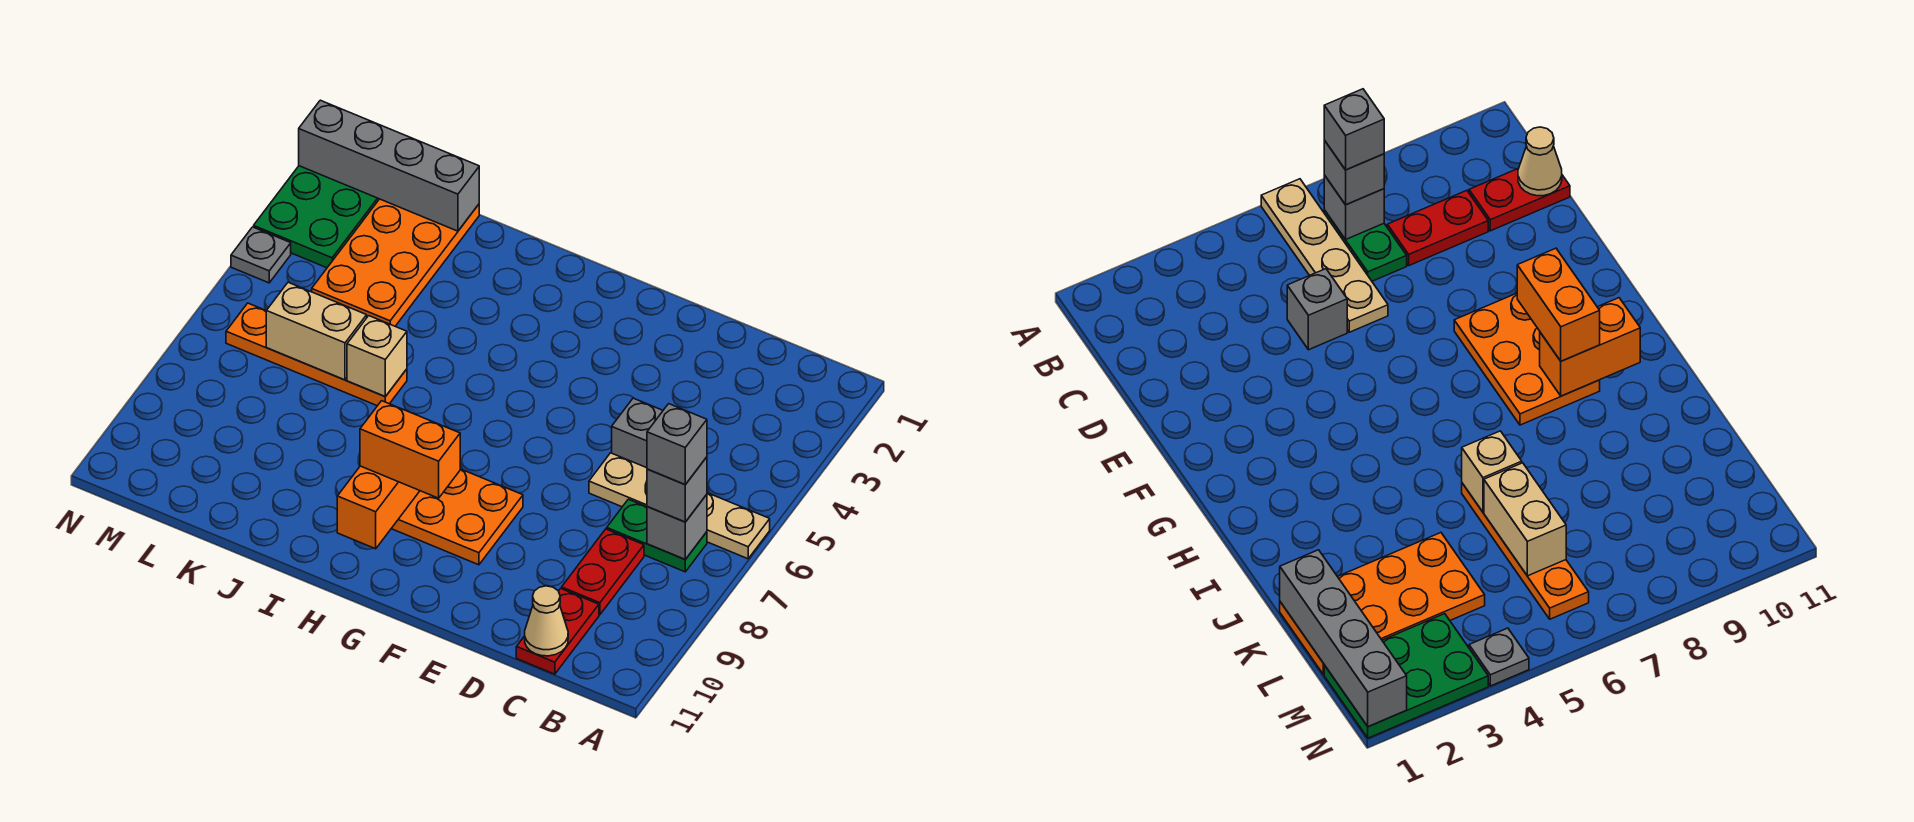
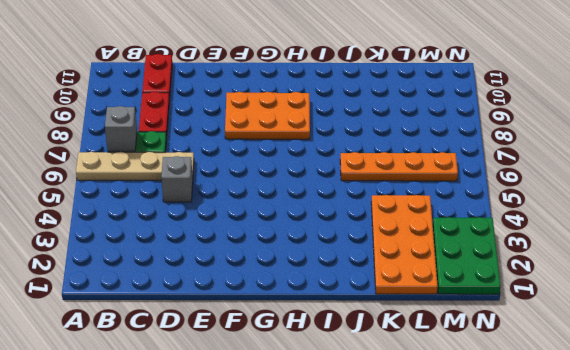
none -> grey plate N4 level 1
none -> tan cone C11 level 2
none -> orange brick H9:H10 level 2

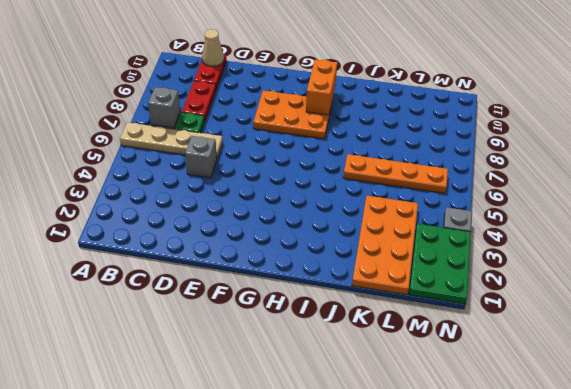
none -> tan brick J6 level 2
none -> grey brick K1:N1 level 2
none -> tan brick K6:L6 level 2

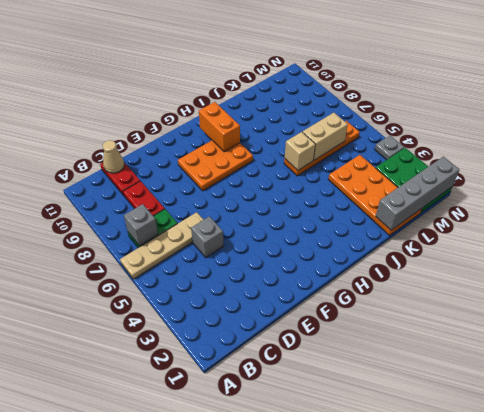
none -> grey brick B7 level 3
none -> orange brick G9:H9 level 3
none -> grey brick B7 level 4

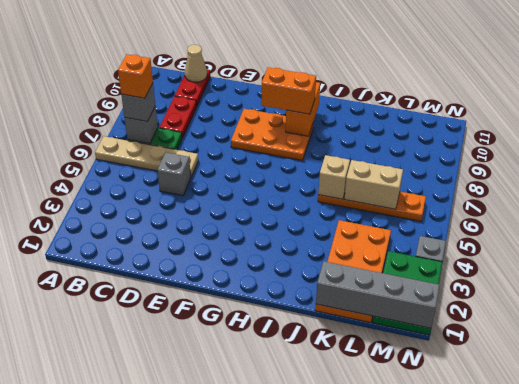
orange brick B7 level 4 -> grey brick B7 level 4

